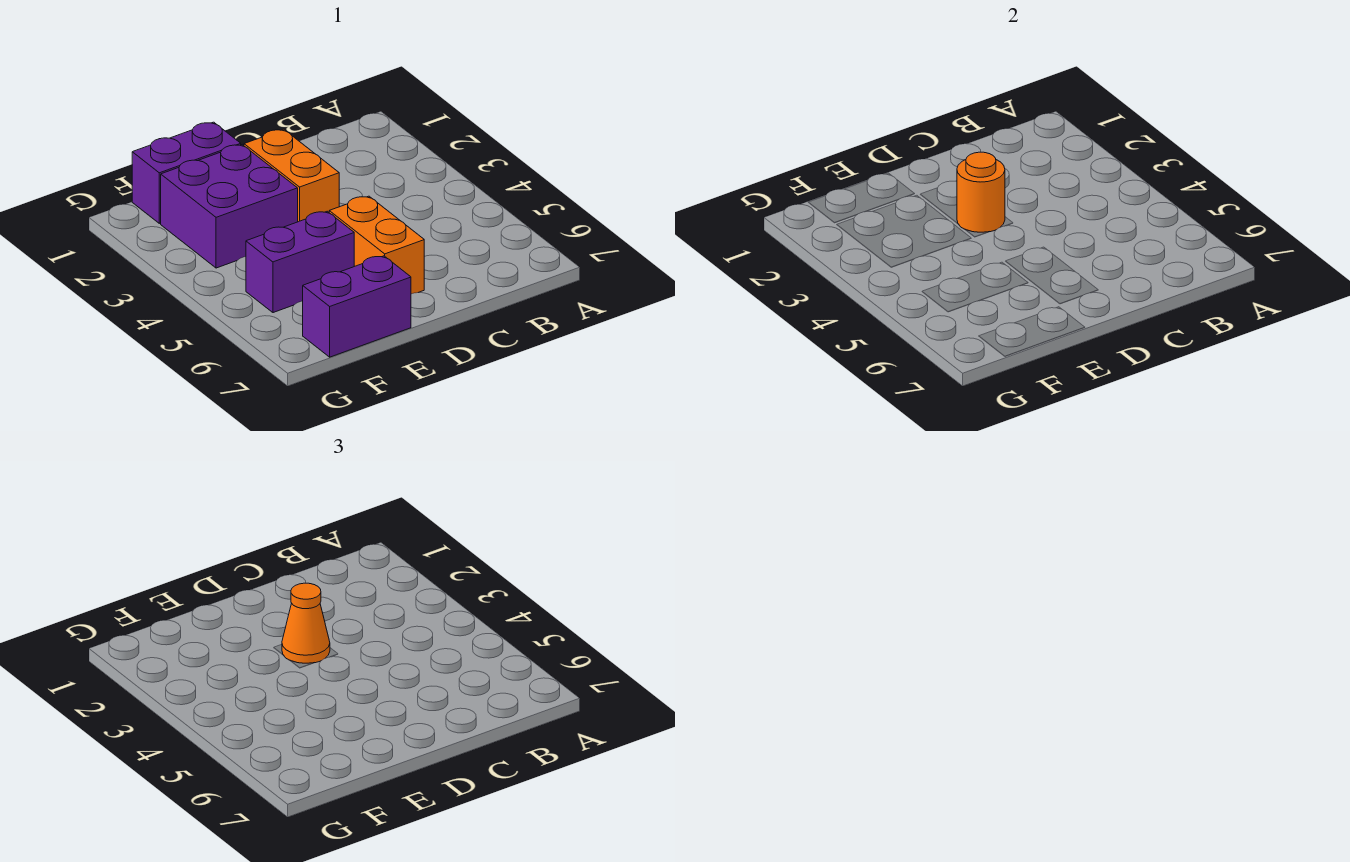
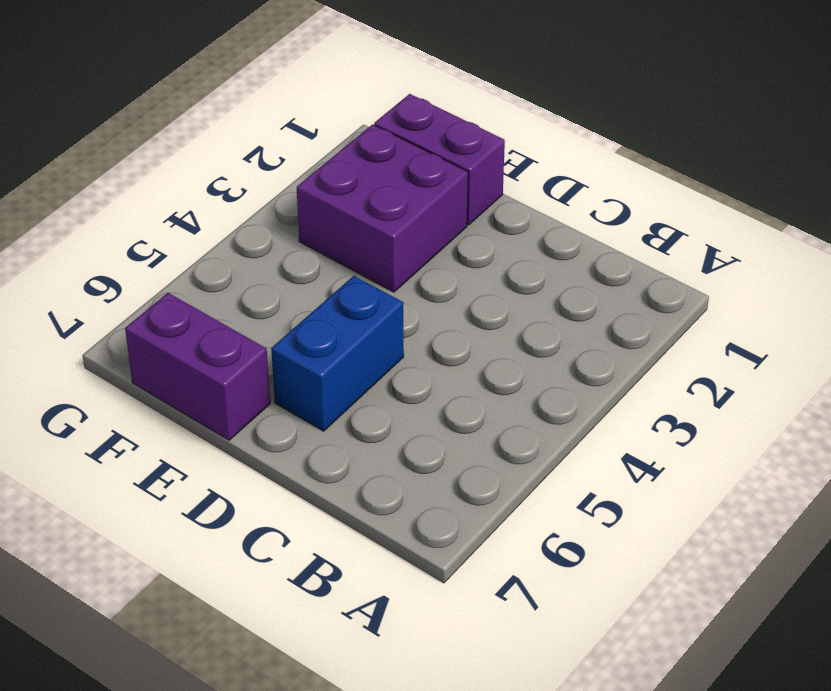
blue brick D5:D6 level 1 -> orange brick D5:D6 level 1
none -> orange brick D2:D3 level 1
none -> purple brick E5:F5 level 1

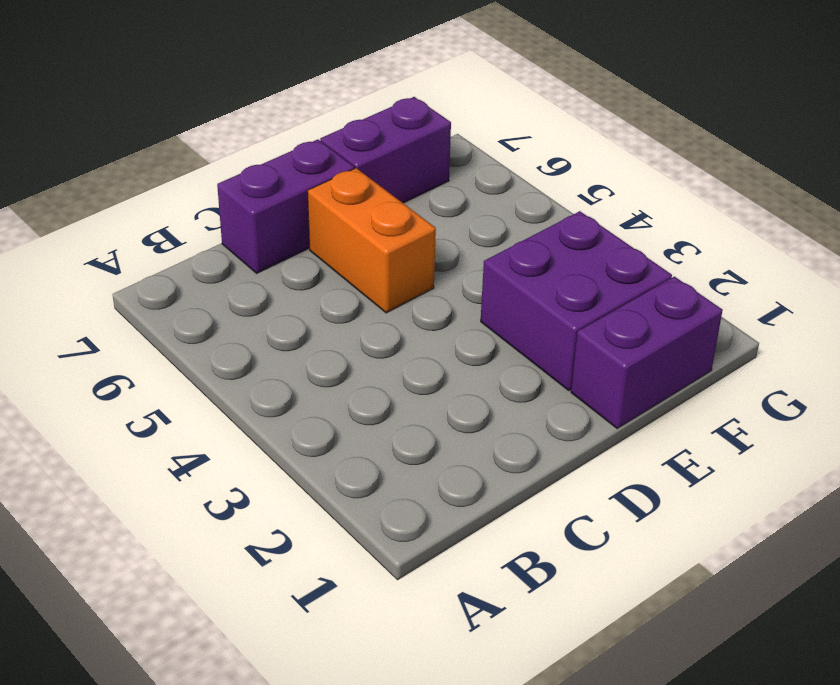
purple brick C7:D7 level 1 -> purple brick E5:F5 level 1
none -> orange brick D2:D3 level 1
none -> orange round brick D3 level 2

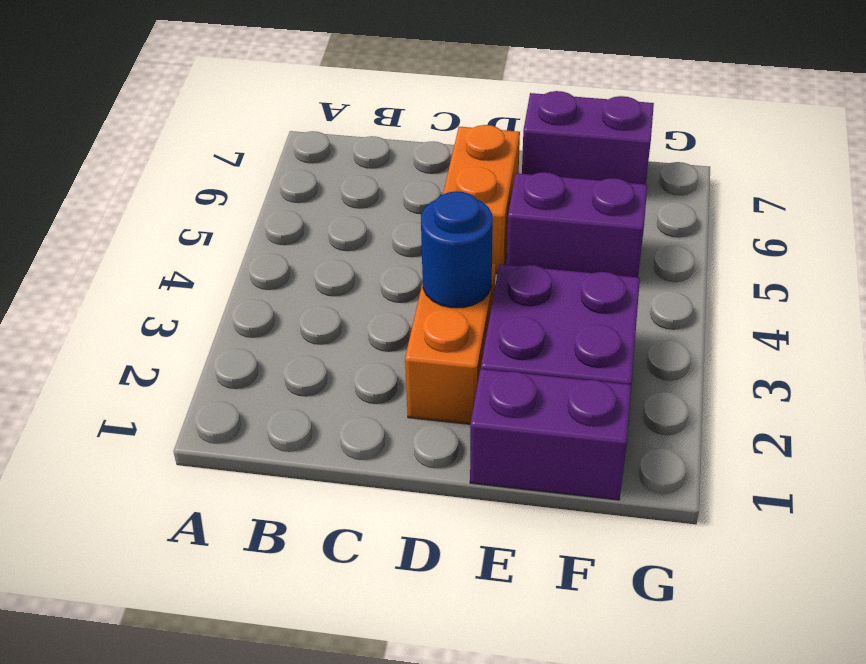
blue round brick D3 level 2 -> orange round brick D3 level 2
none -> orange cone D3 level 3

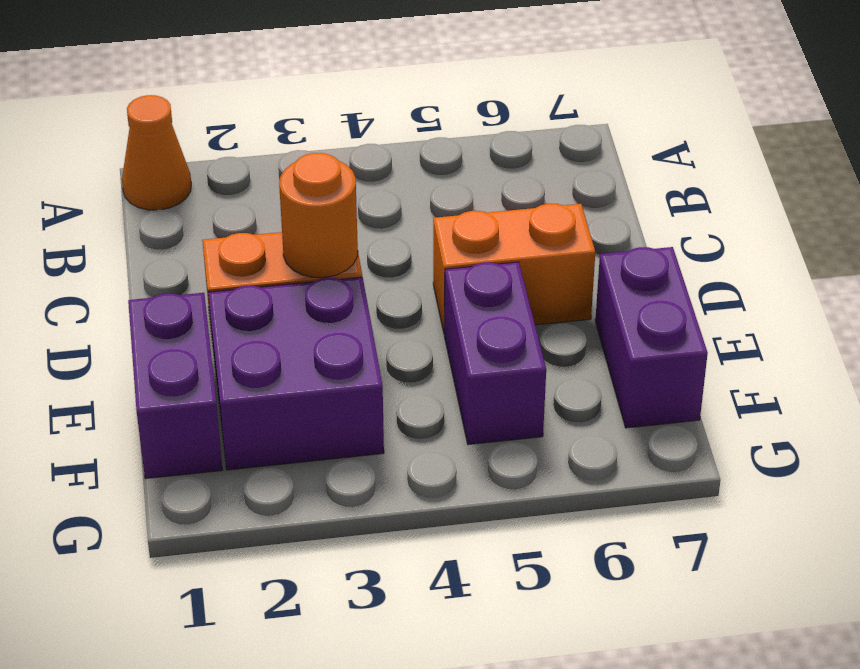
orange cone A1 level 1 -> orange cone D3 level 3

